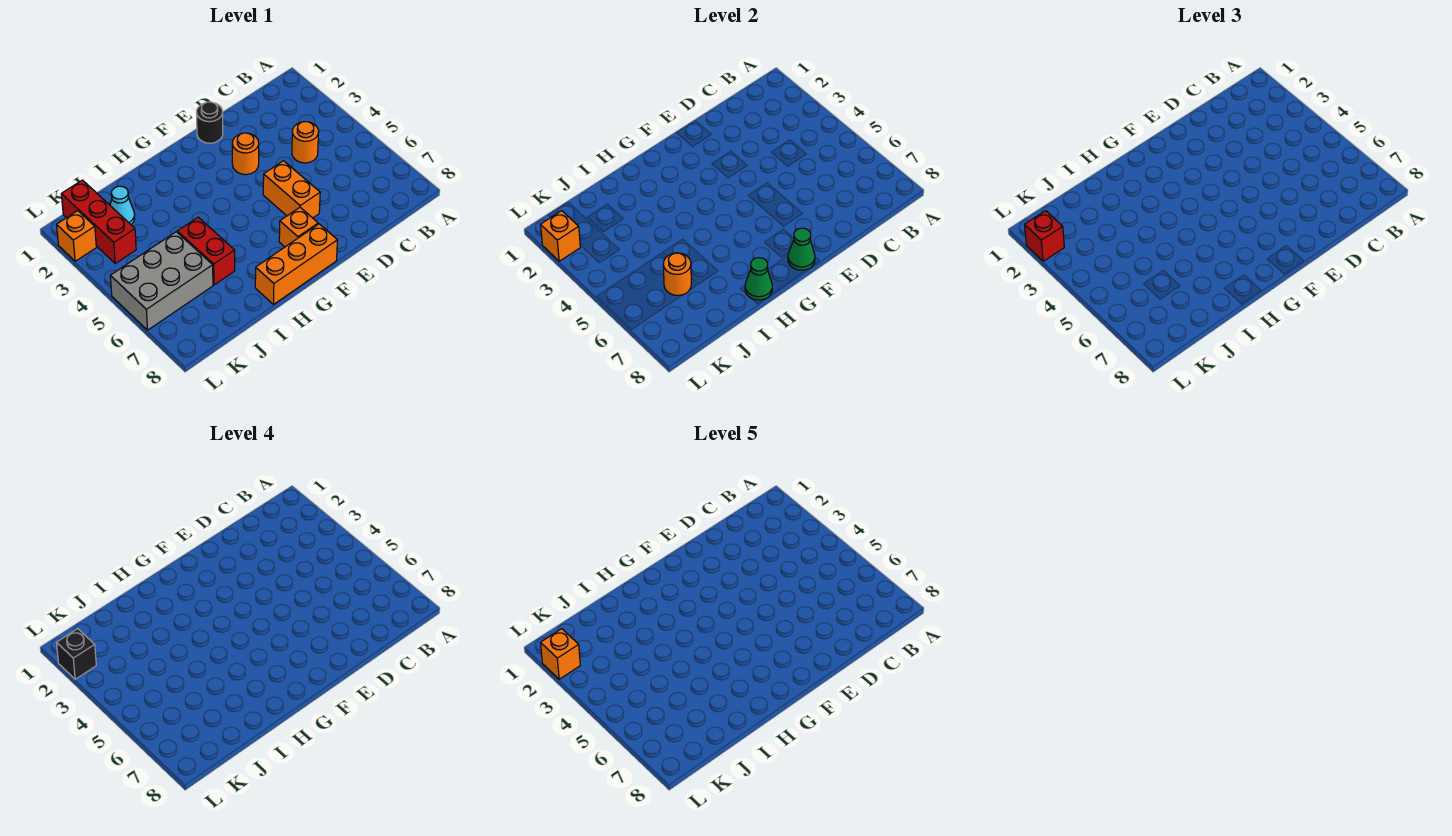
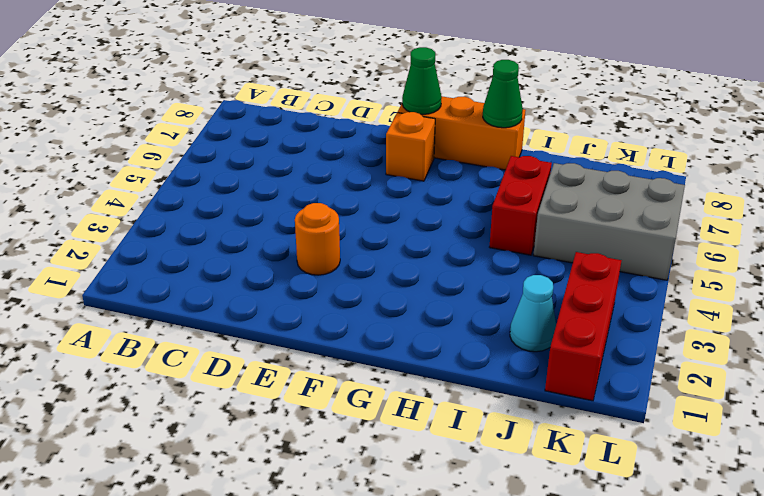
none -> orange round brick C4 level 1
none -> black round brick E1 level 1
none -> orange brick E5:E6 level 1

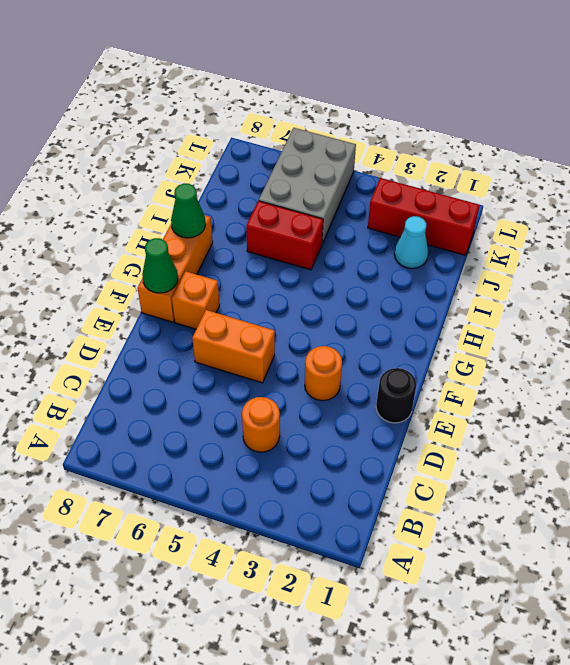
none -> orange brick L2 level 1
none -> orange round brick J6 level 2
none -> orange brick L2 level 2

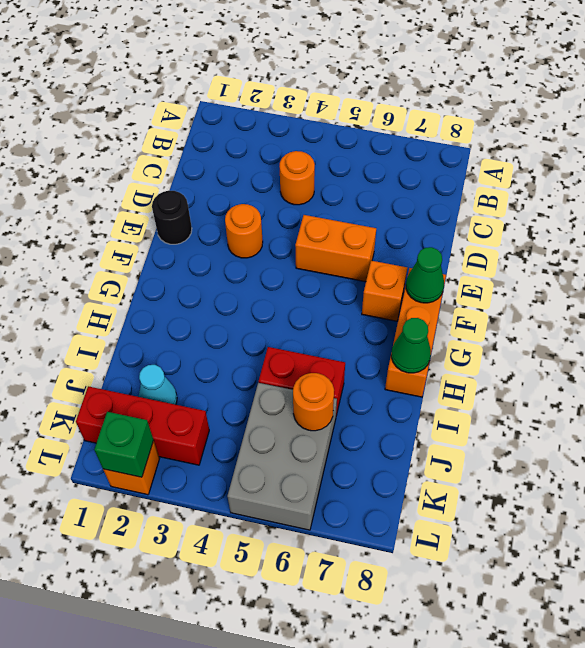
green brick L2 level 2 -> orange brick L2 level 2
none -> red brick L2 level 3
none -> black brick L2 level 4
none -> orange brick L2 level 5

